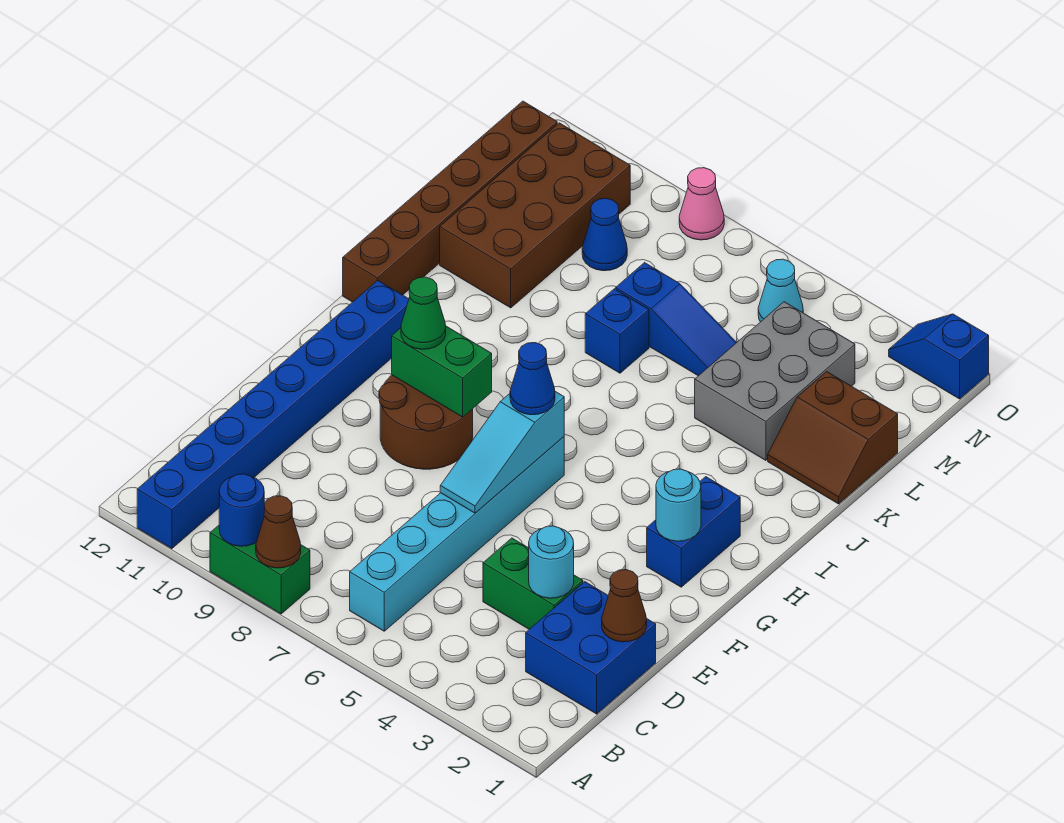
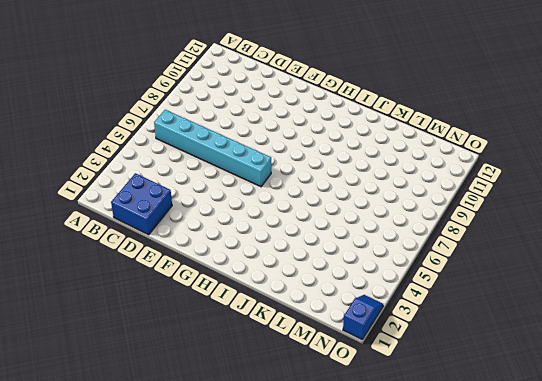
none -> green brick A8:A9 level 1
none -> blue brick A11:H11 level 1
none -> green brick D3:D4 level 1

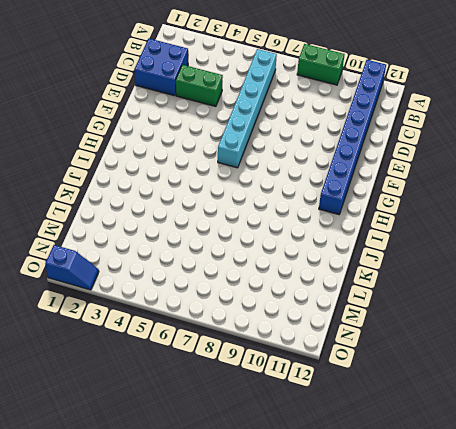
none -> brown round brick F8:G9 level 1
none -> blue brick G2:H2 level 1
none -> brown brick I12:N12 level 1

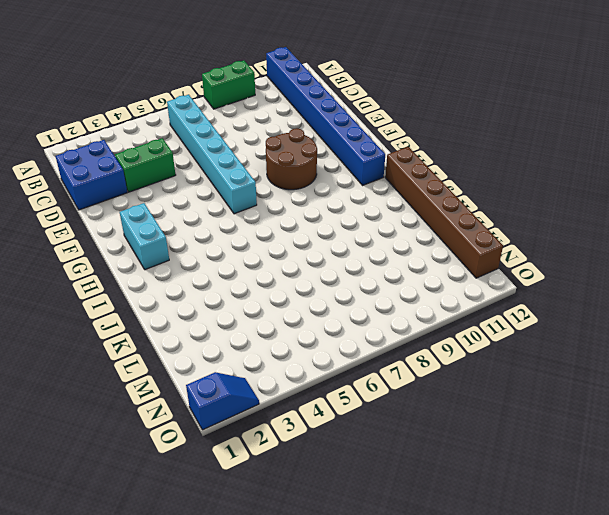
cyan brick G2:H2 level 1 -> blue brick G2:H2 level 1
none -> brown slope K1:L2 level 1 top L
none -> grey brick K3:M4 level 1
none -> blue brick K7 level 1

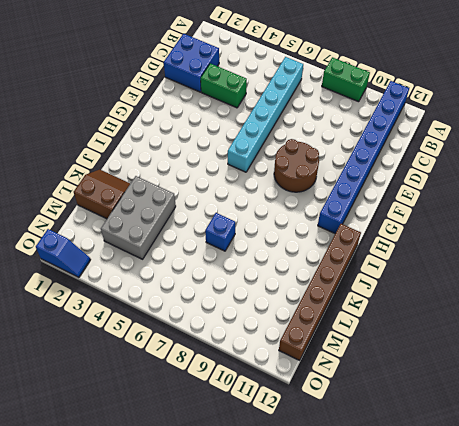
none -> blue brick G2:H2 level 1
none -> brown brick K10:N11 level 1
none -> blue slope L5:L7 level 1 top 7

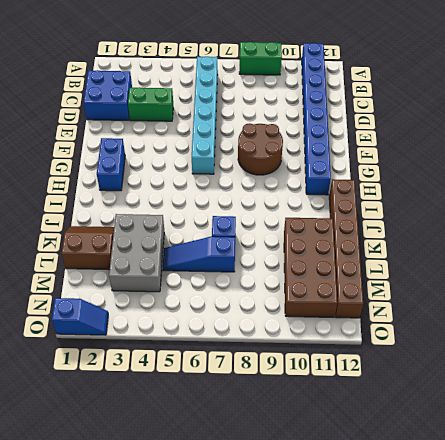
none -> blue cone M9 level 1
none -> cyan cone N5 level 1
none -> pink cone O8 level 1

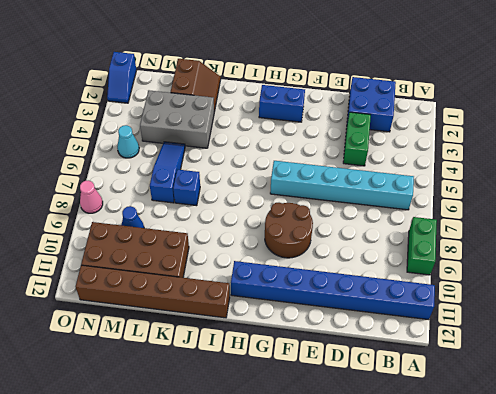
none -> brown cone A8 level 2
none -> blue round brick A9 level 2
none -> brown cone D1 level 2

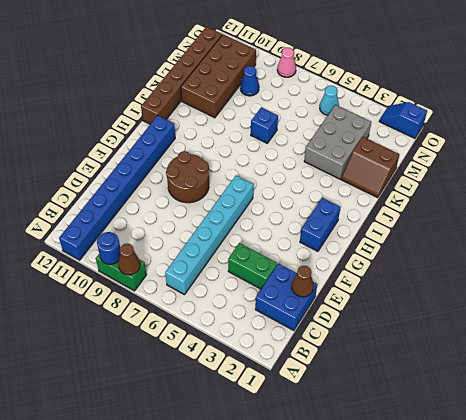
none -> blue slope L5:L7 level 1 top 7
none -> cyan round brick D3 level 2
none -> cyan slope E6:G6 level 2 top G

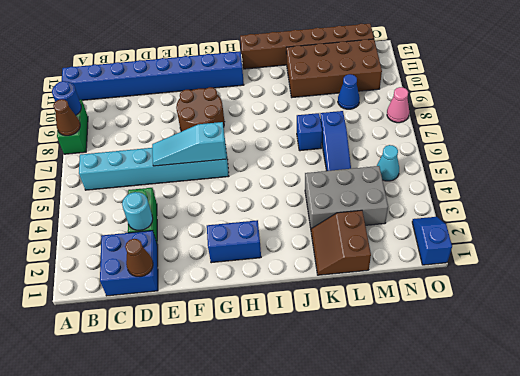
none -> cyan round brick G2 level 2
none -> green brick G8:G9 level 2
none -> blue cone G6 level 3

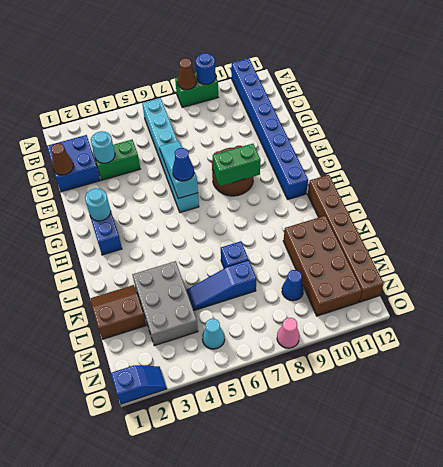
none -> green cone G9 level 3

